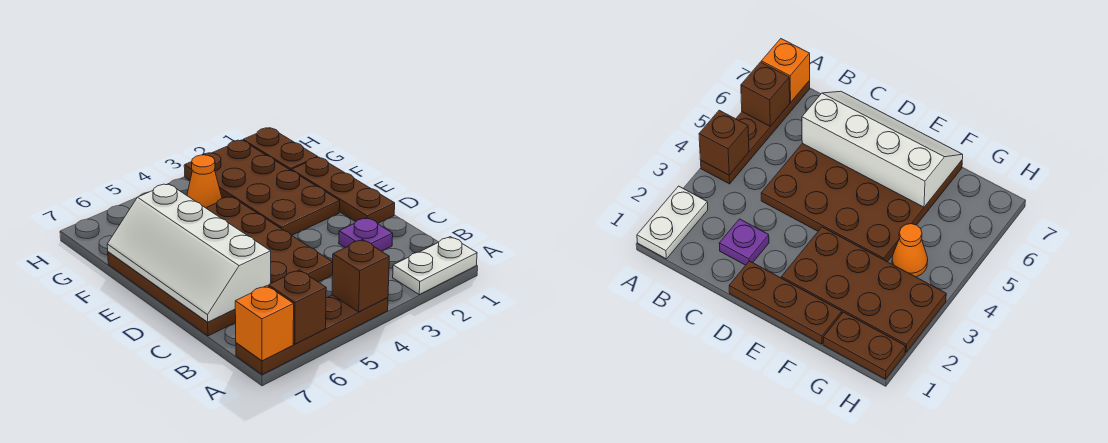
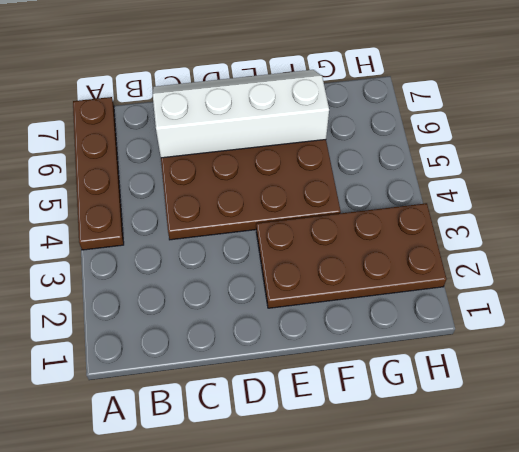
none -> white plate A1:A2 level 1
none -> purple plate C2 level 1
none -> brown plate D1:F1 level 1

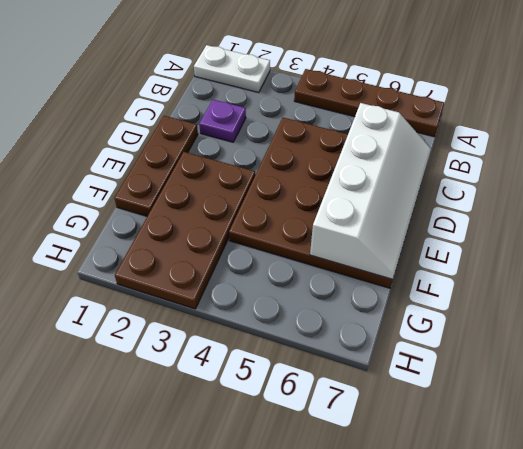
none -> brown plate G1:H1 level 1
none -> orange cone G4 level 1
none -> brown brick A4 level 2

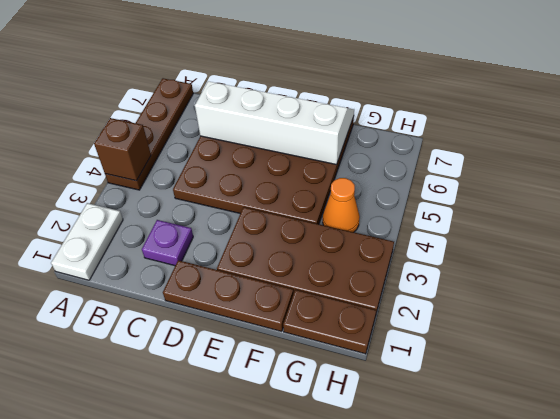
none -> brown brick A6 level 2
none -> orange brick A7 level 2

